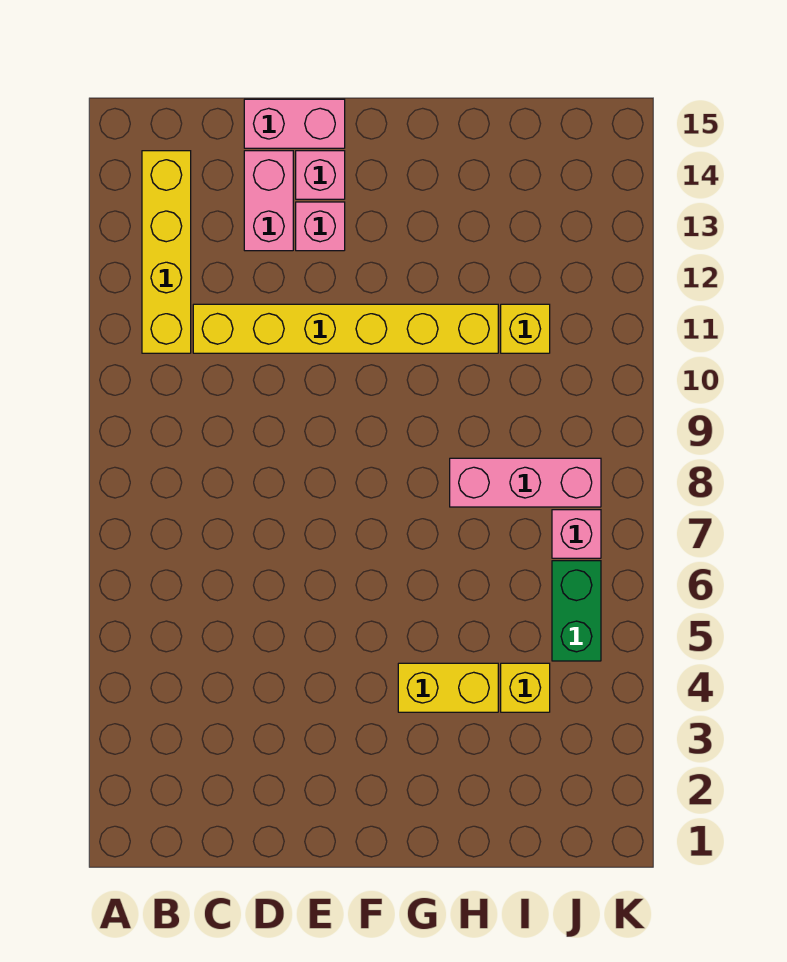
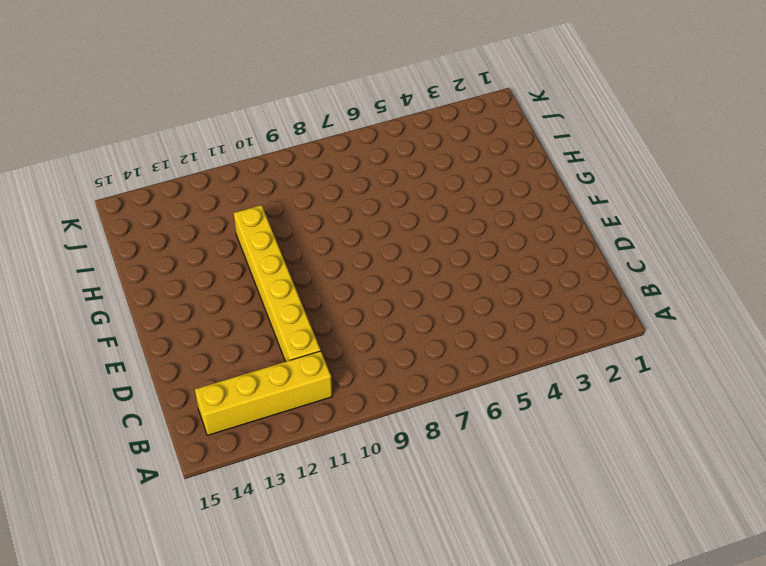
none -> pink brick D13:D14 level 1
none -> pink brick D15:E15 level 1
none -> pink brick E13 level 1

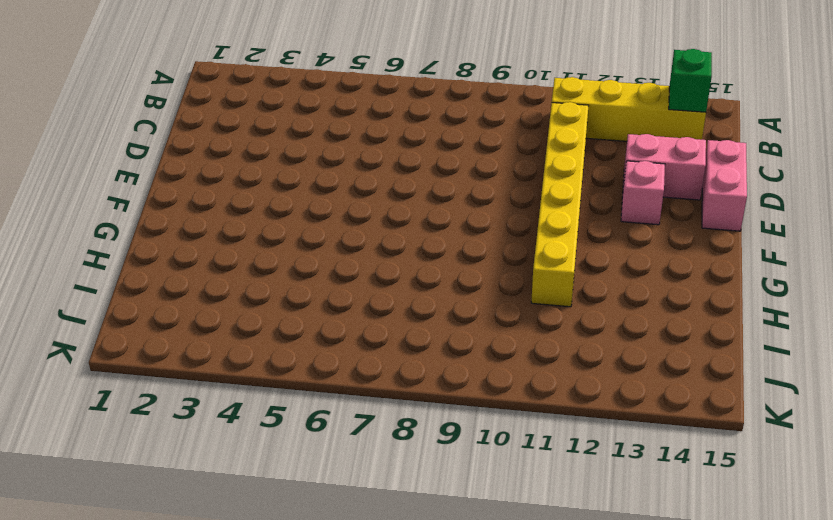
green brick B14 level 2 -> none
none -> pink brick E14 level 1
none -> yellow brick G4:H4 level 1
none -> pink brick H8:J8 level 1

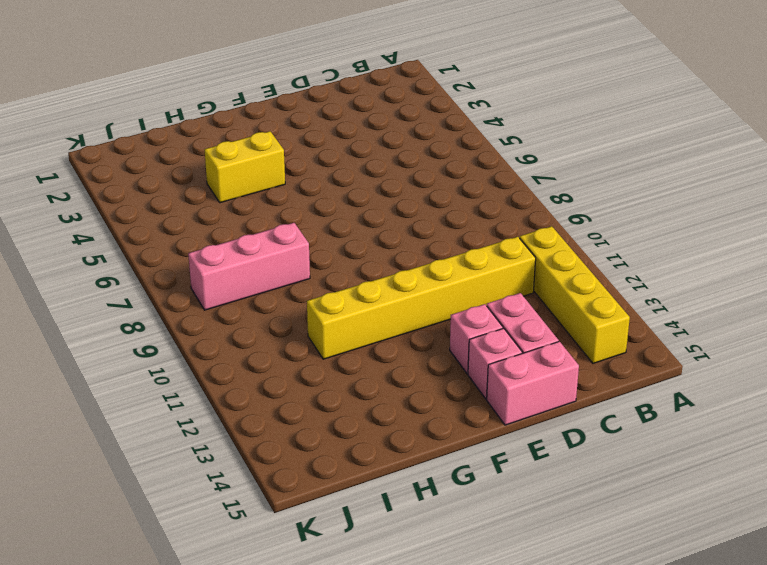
none -> yellow brick I4 level 1
none -> yellow brick I11 level 1
none -> green brick J5:J6 level 1

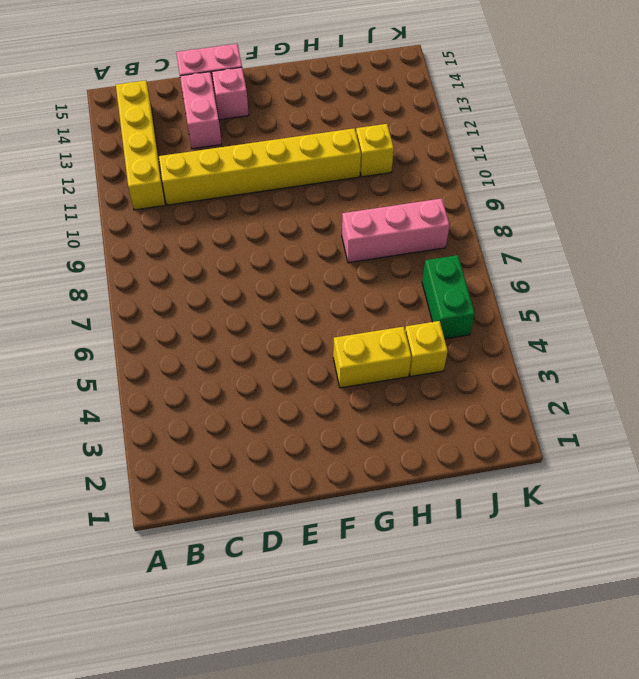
none -> pink brick E13 level 1
none -> pink brick J7 level 1

